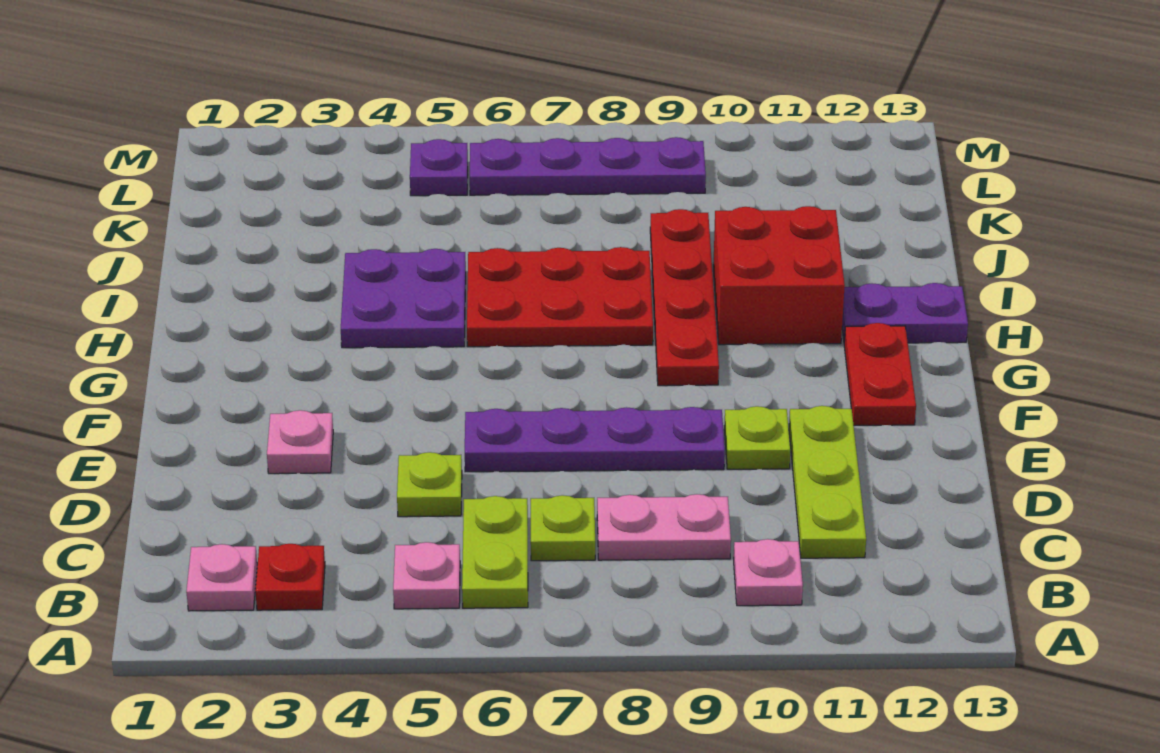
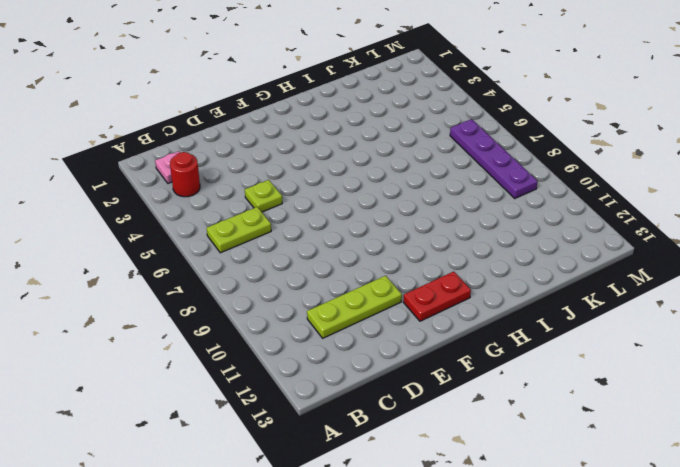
red round brick B3 level 1 -> red plate B3 level 1
none -> pink plate B5 level 1
none -> pink plate B10 level 1
none -> lime plate C7 level 1

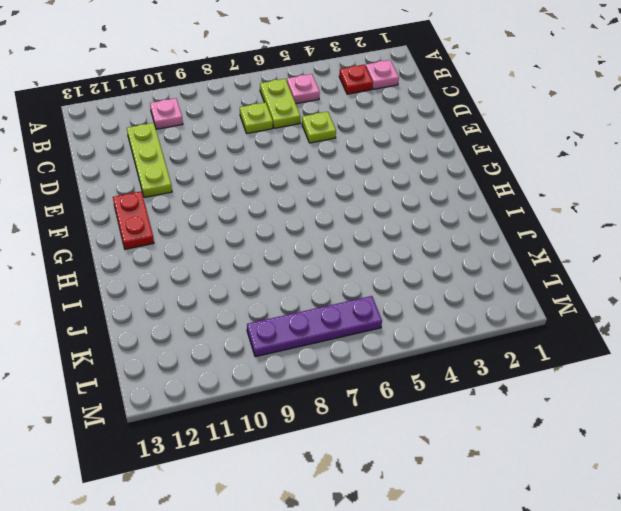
none -> pink plate C8:C9 level 1
none -> pink plate E3 level 1
none -> purple plate E6:E9 level 1

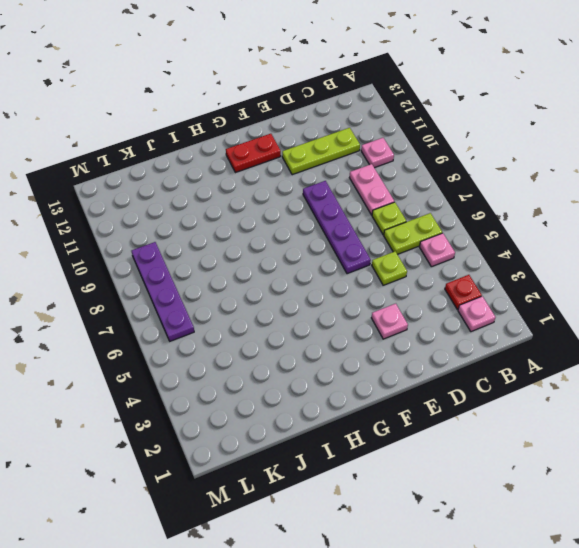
none -> lime plate E10 level 1
none -> red plate G9:J9 level 1
none -> purple plate H4:I5 level 1

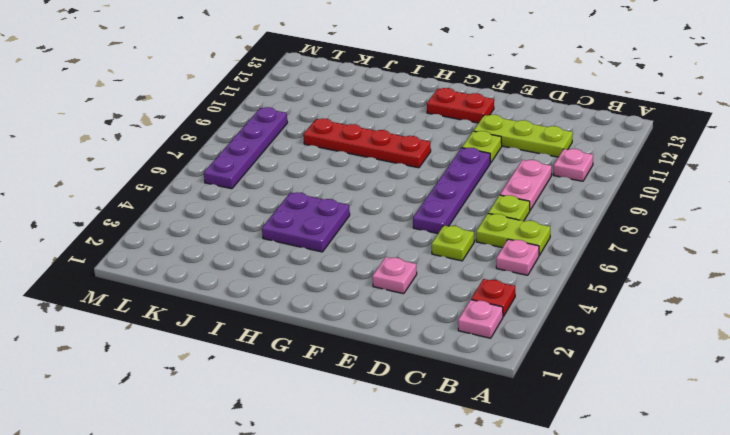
none -> red plate H6:I8 level 1
none -> red brick H10:I11 level 1
none -> purple plate H12:H13 level 1

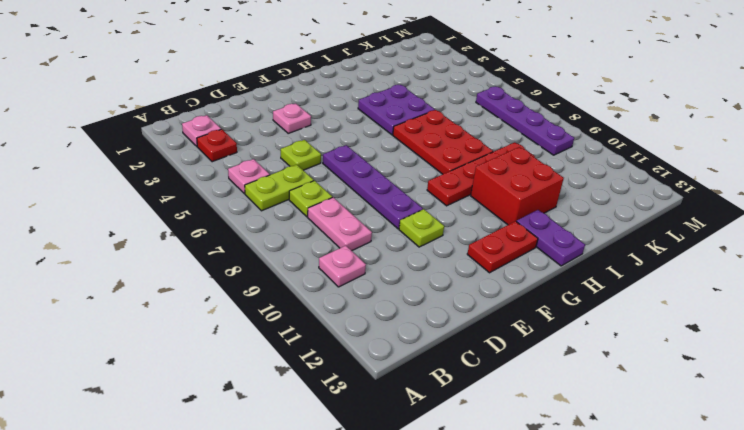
none -> lime plate C11:E11 level 1
none -> purple plate L5 level 1

